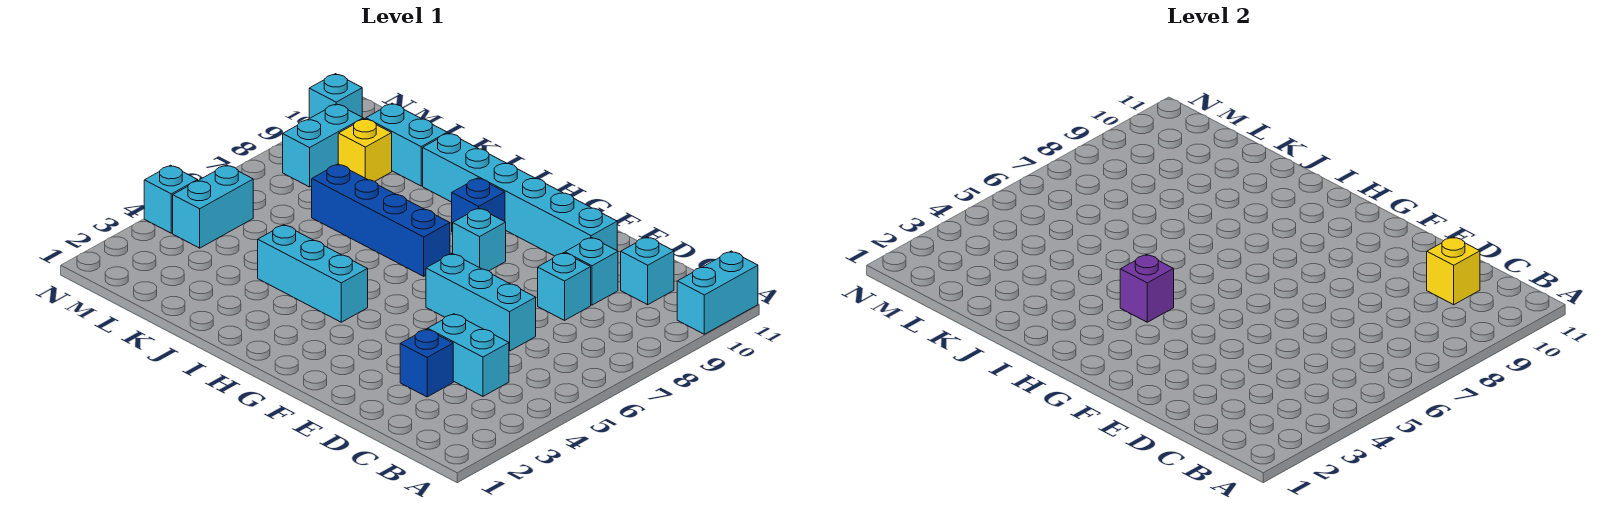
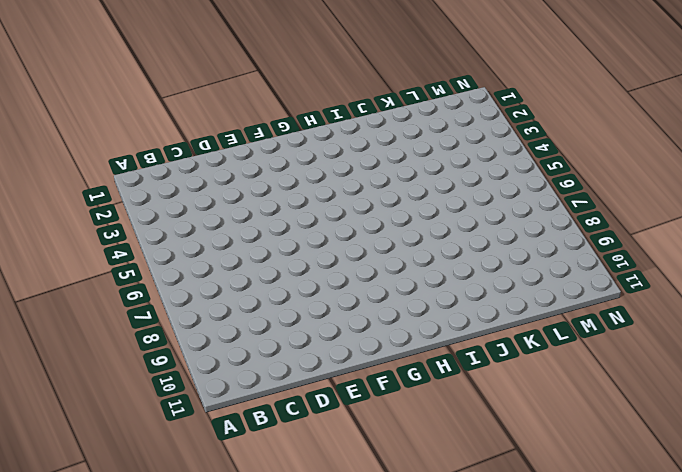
none -> cyan brick A10:A11 level 1
none -> cyan brick C4:D4 level 1
none -> cyan brick C10 level 1

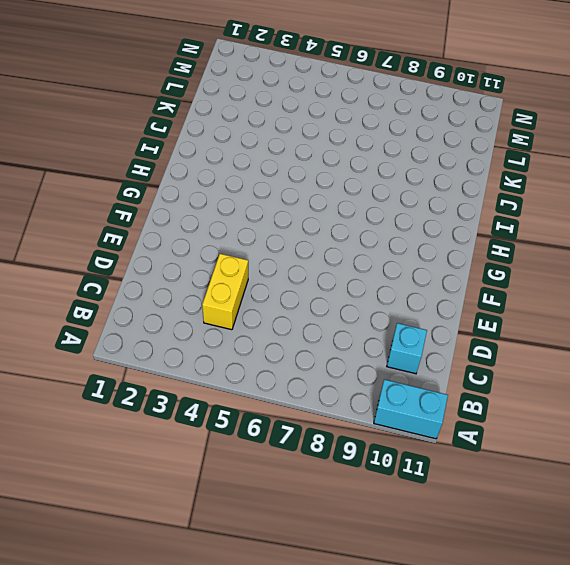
yellow brick C4:D4 level 1 -> cyan brick C4:D4 level 1
none -> blue brick D3 level 1
none -> cyan brick D6:F6 level 1
none -> cyan brick D8 level 1

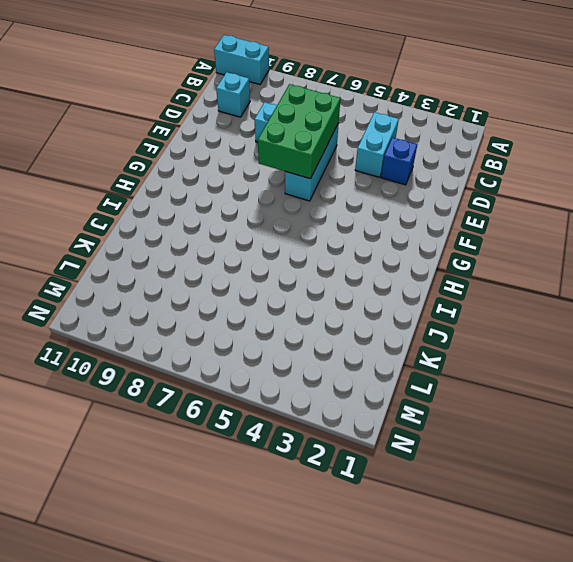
green brick D6:F7 level 2 -> none
none -> cyan brick D9 level 1
none -> cyan brick E10:J10 level 1
none -> cyan brick G8 level 1

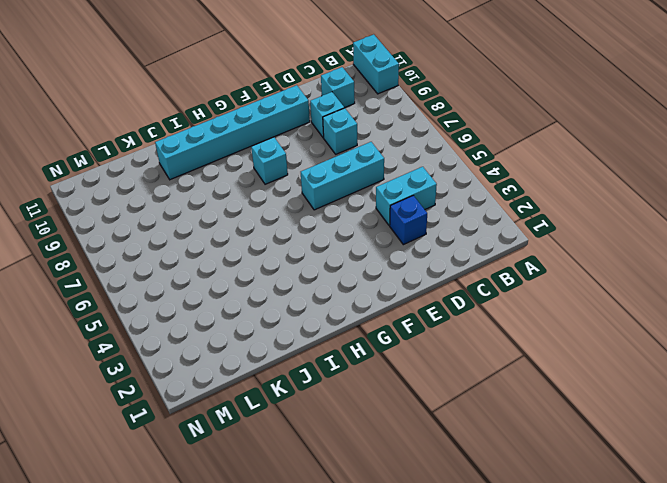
none -> cyan brick H4:J4 level 1
none -> blue brick H7:K7 level 1
none -> blue brick H9 level 1

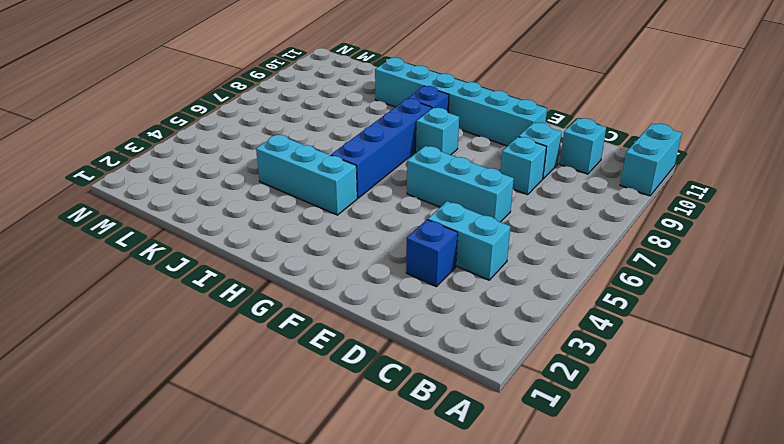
blue brick H5:H8 level 1 -> blue brick H7:K7 level 1
none -> cyan brick K10:L10 level 1
none -> yellow brick L9 level 1
none -> cyan brick M4:M5 level 1

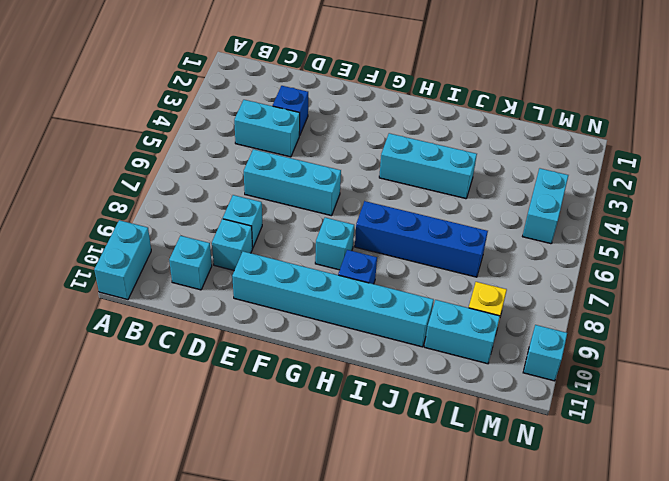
none -> cyan brick M8:M9 level 1
none -> cyan brick N4 level 1
none -> yellow brick C10 level 2

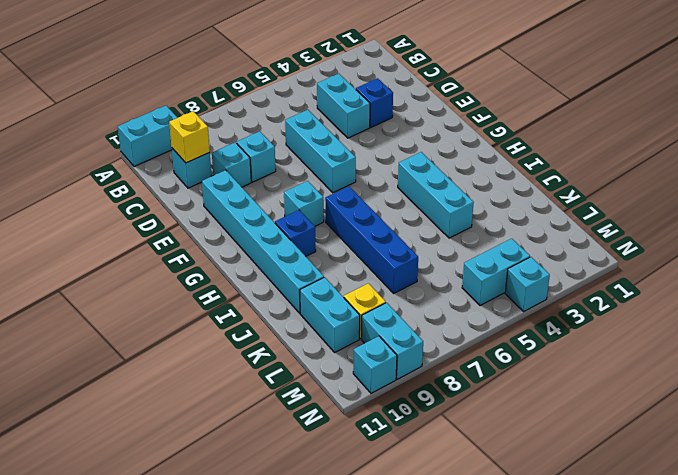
cyan brick M9:N9 level 1 -> cyan brick M8:M9 level 1
none -> purple brick H4 level 2

